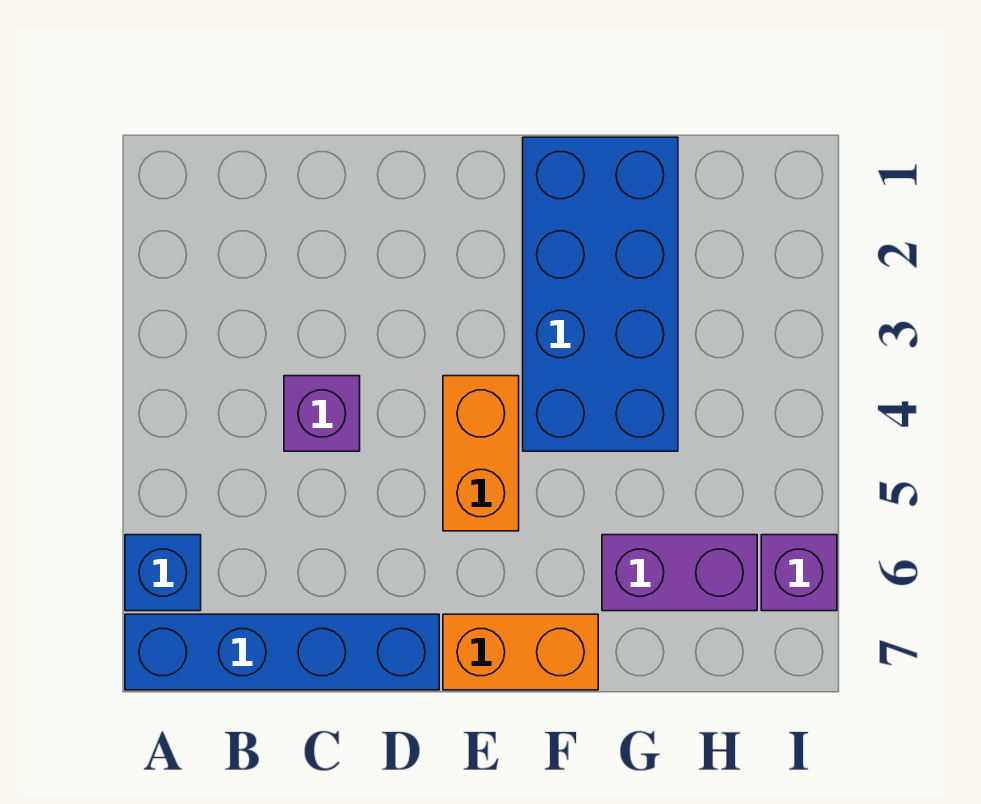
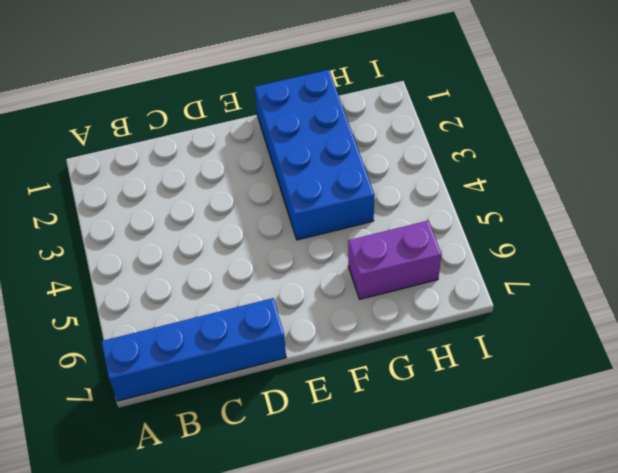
none -> blue brick A6 level 1
none -> purple brick C4 level 1

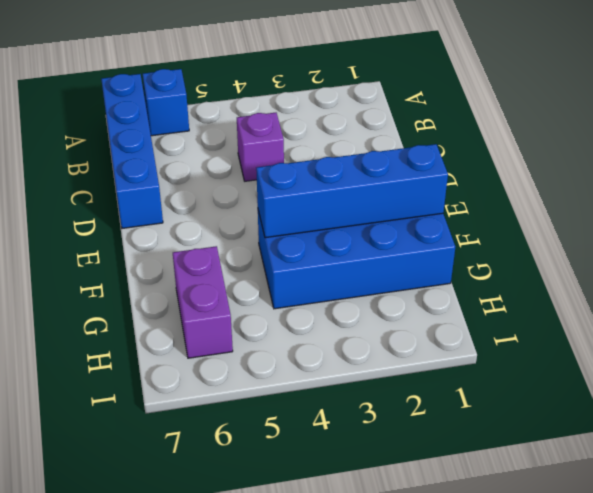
blue brick F1:F4 level 2 -> none
none -> orange brick E4:E5 level 1
none -> orange brick E7:F7 level 1

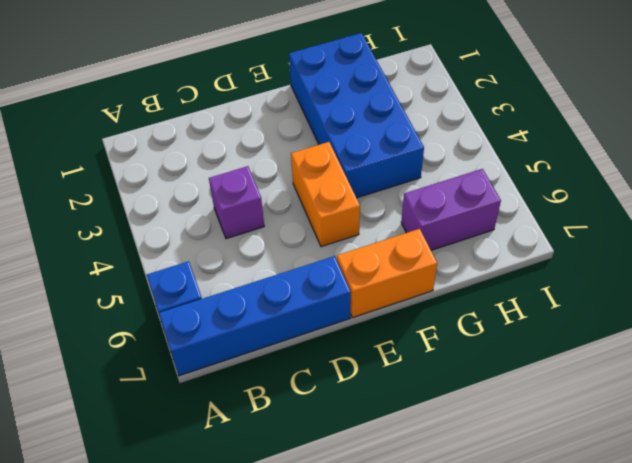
none -> purple brick I6 level 1

